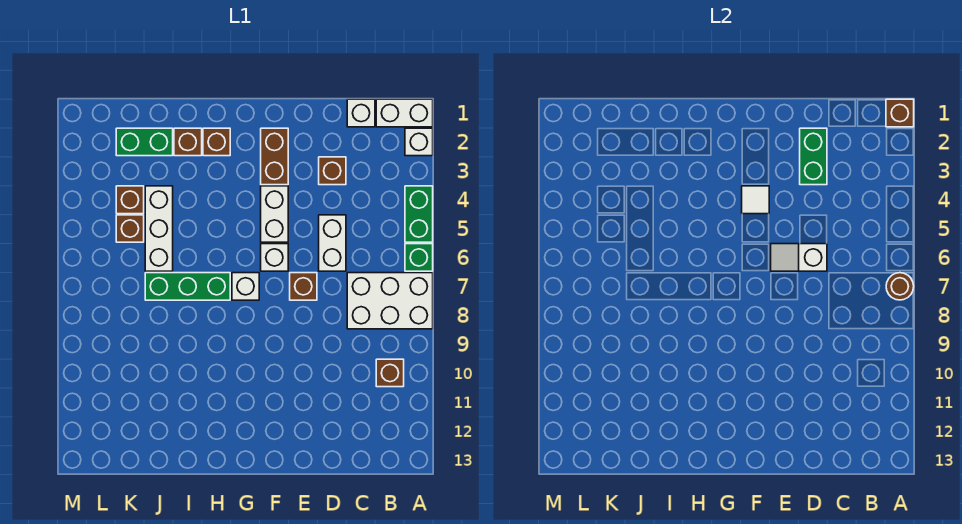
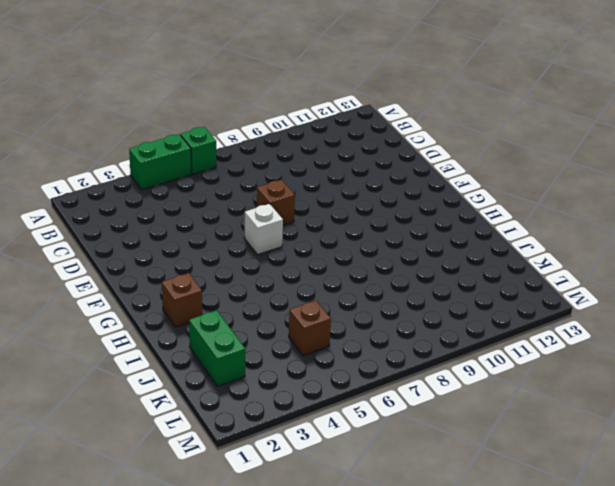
none -> white brick A1:B1 level 1
none -> white brick A2 level 1
none -> white brick A7:C8 level 1

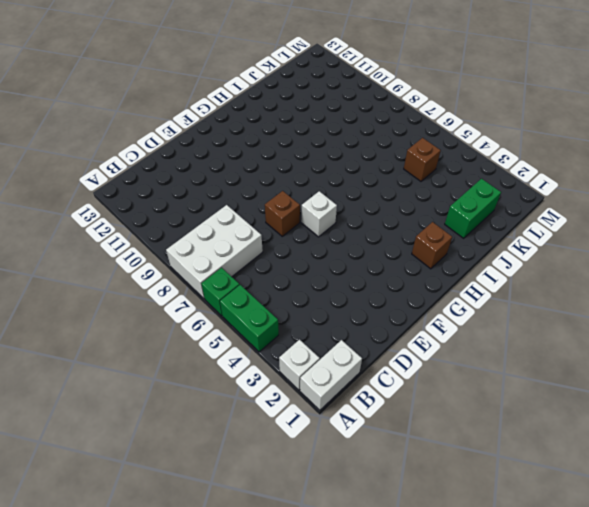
none -> brown brick B10 level 1
none -> white brick C1 level 1
none -> brown brick D3 level 1

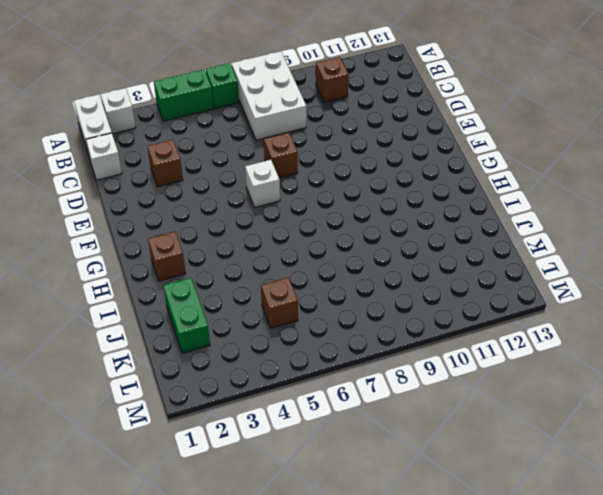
none -> white brick D5:D6 level 1
none -> brown brick F2:F3 level 1
none -> white brick F4:F5 level 1

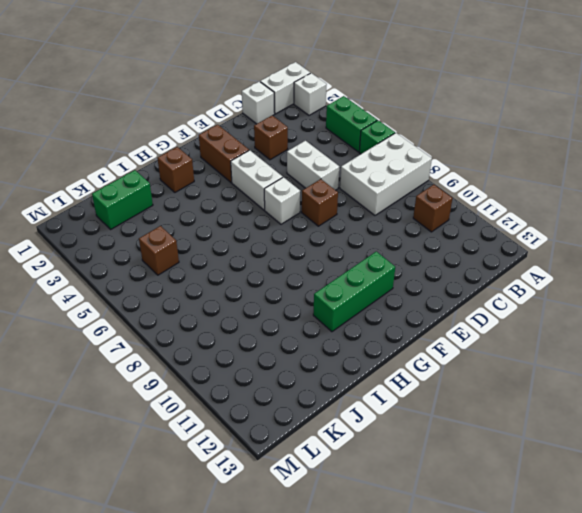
green brick F11:H11 level 1 -> green brick H7:J7 level 1
none -> white brick G7 level 1
none -> brown brick I2 level 1
none -> white brick J4:J6 level 1

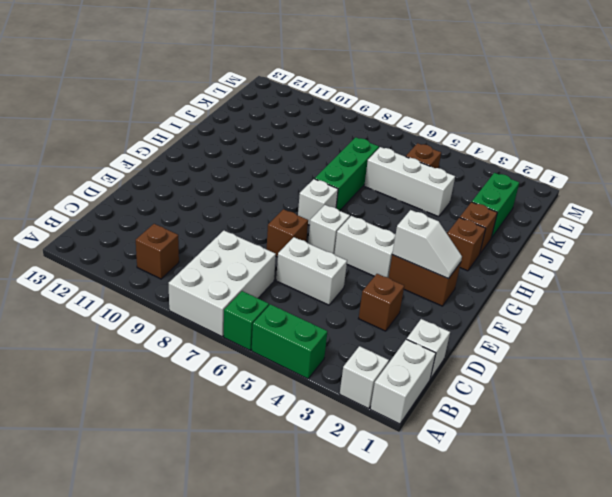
white slope F2:F3 level 2 top 3 -> white slope D6:E6 level 2 top D
none -> brown brick K4 level 1
none -> brown brick A1 level 2
none -> brown round brick A7 level 2

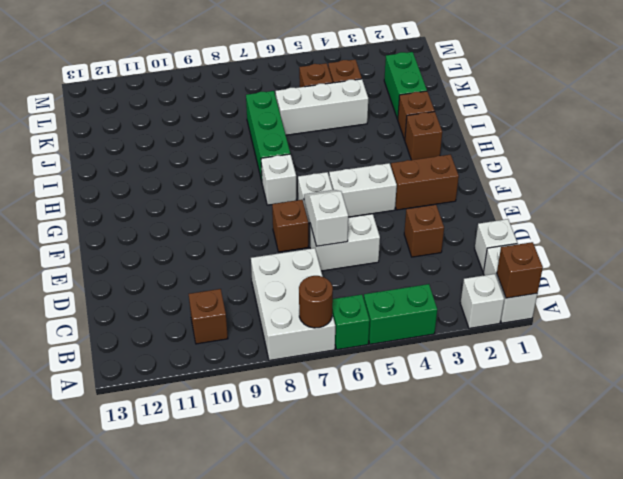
none -> green brick D2:D3 level 2
none -> white tile F4 level 2

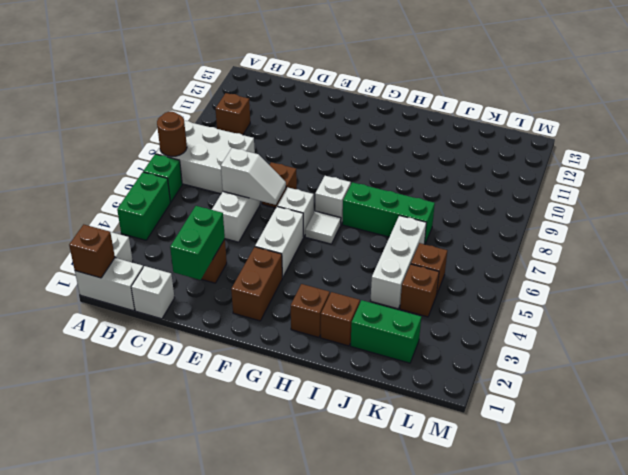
white tile G6 level 1 -> white tile F4 level 2

